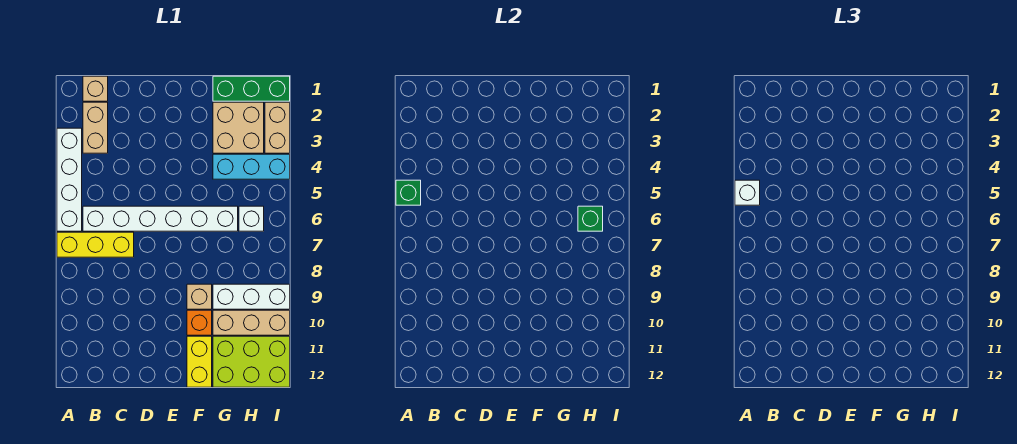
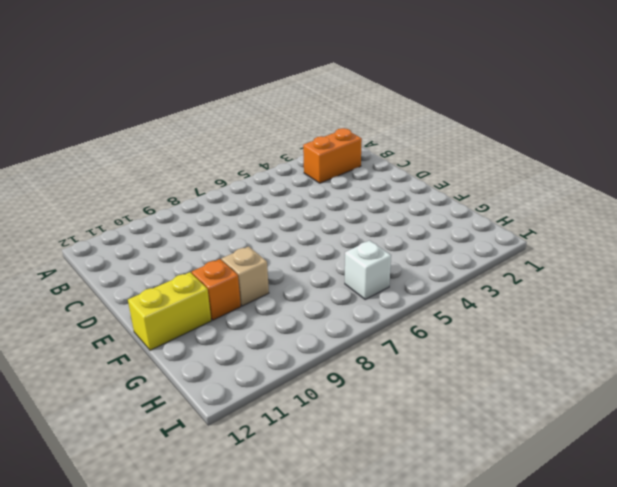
orange brick B2:B3 level 1 -> tan brick B2:B3 level 1
none -> white brick A3:A6 level 1
none -> yellow brick A7:C7 level 1
none -> tan brick B1 level 1

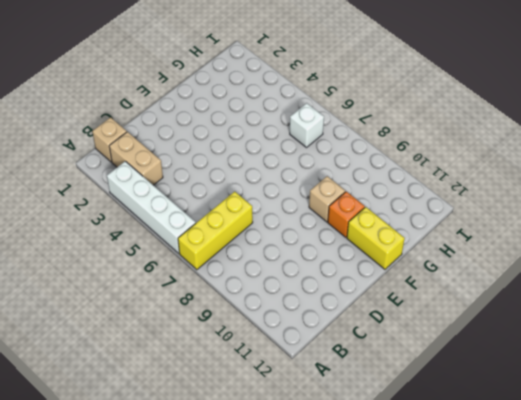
none -> white brick B6:G6 level 1
none -> green brick G1:I1 level 1
none -> tan brick G2:H3 level 1

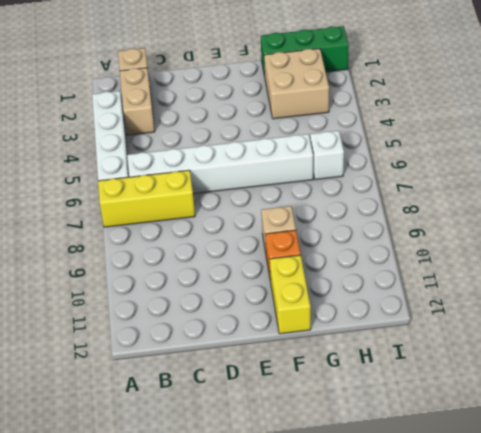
none -> cyan brick G4:I4 level 1
none -> white brick G9:I9 level 1
none -> tan brick G10:I10 level 1

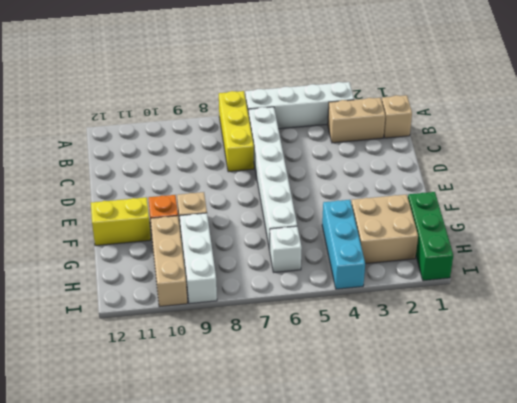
none -> lime brick G11:I12 level 1
none -> tan brick I2:I3 level 1
none -> green brick A5 level 2

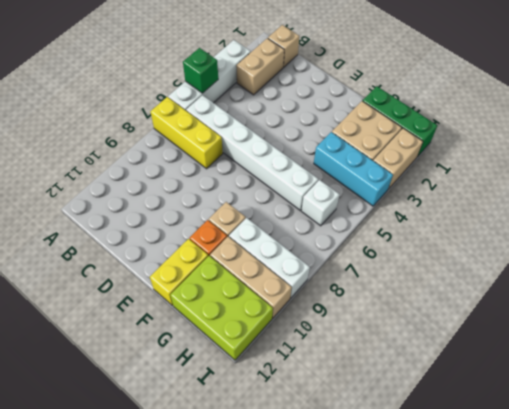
none -> green brick H6 level 2
none -> white brick A5 level 3

